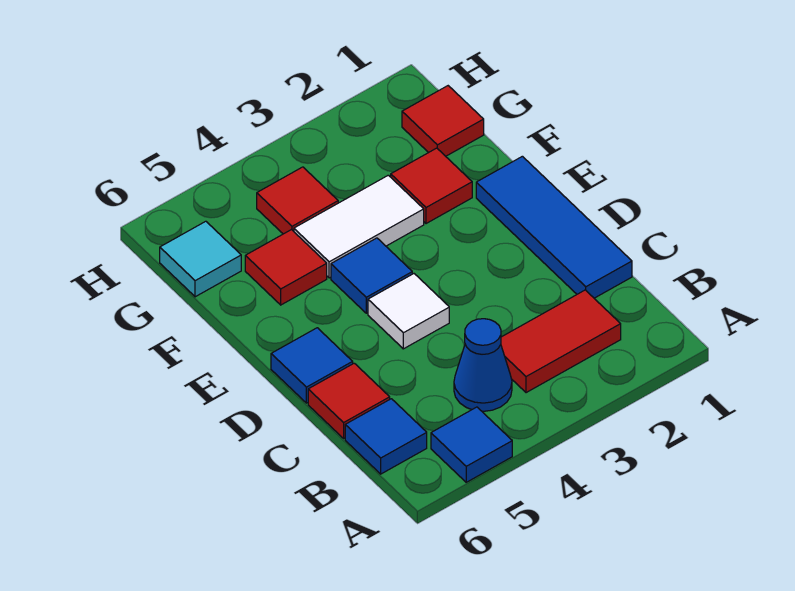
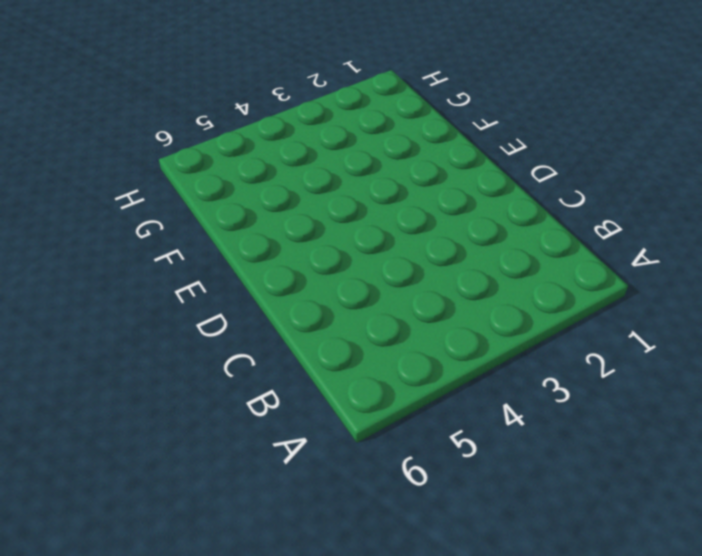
none -> blue tile A5 level 1
none -> red tile B2:B3 level 1
none -> blue cone B4 level 1

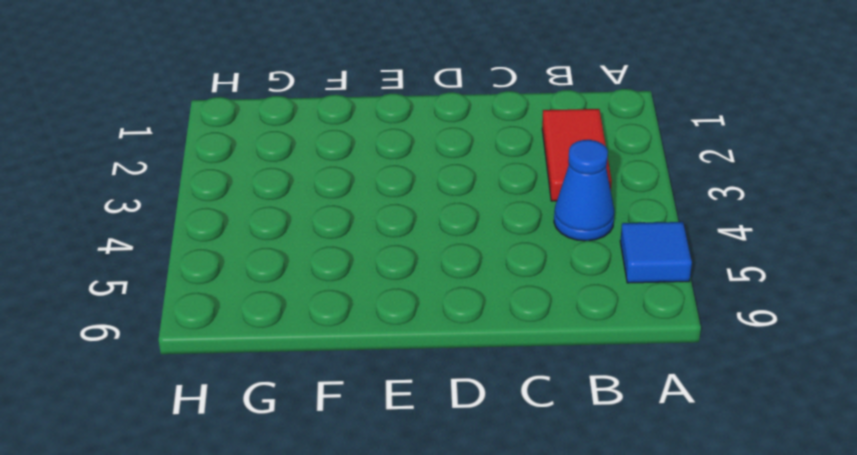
none -> blue tile B6 level 1
none -> blue tile C1:E1 level 1
none -> red tile C6 level 1

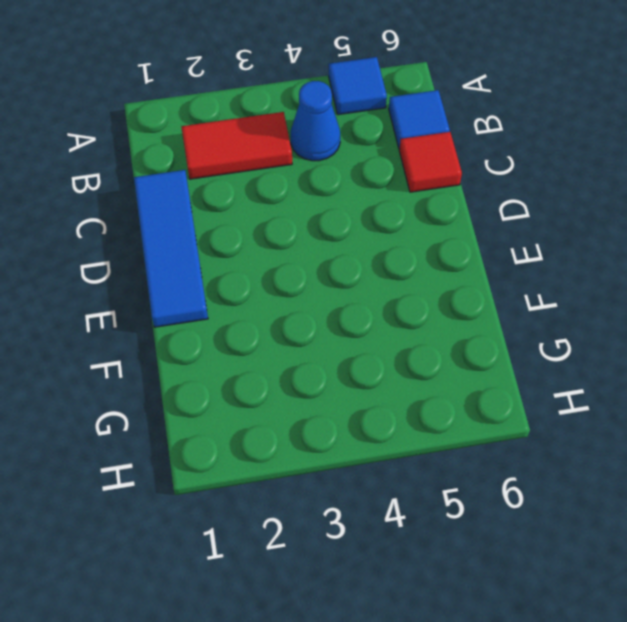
none -> white tile D4 level 1
none -> blue tile D6 level 1
none -> blue tile E4 level 1

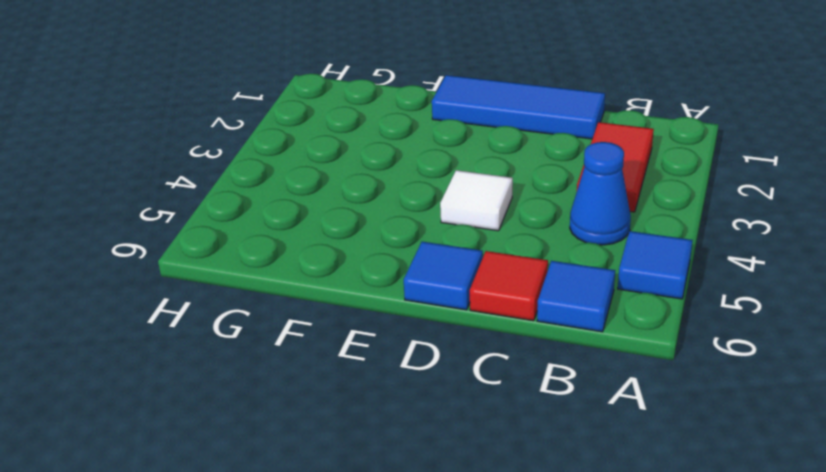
none -> blue tile E4 level 1
none -> red tile F2 level 1
none -> white tile F3:F4 level 1

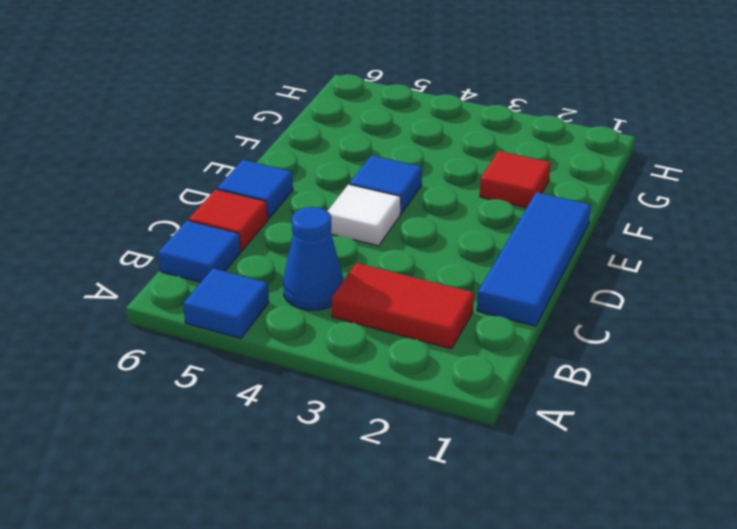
none -> white tile F3:F4 level 1
none -> red tile F5 level 1
none -> red tile G1 level 1

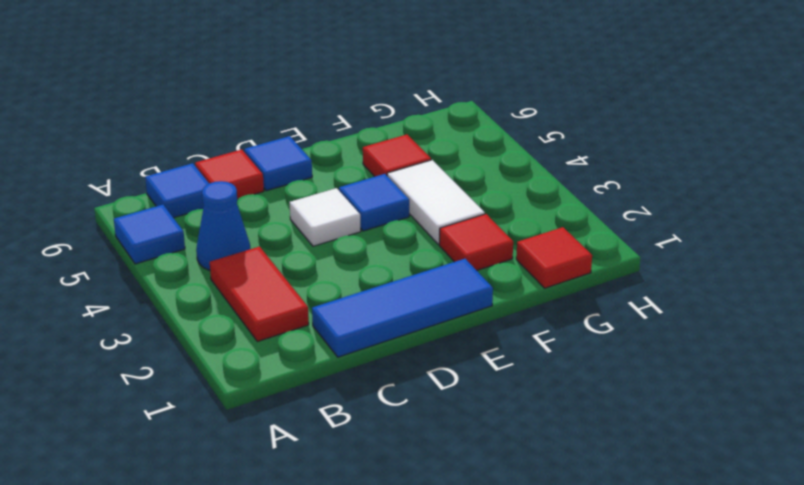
none -> red tile G4 level 1
none -> cyan tile G6 level 1

